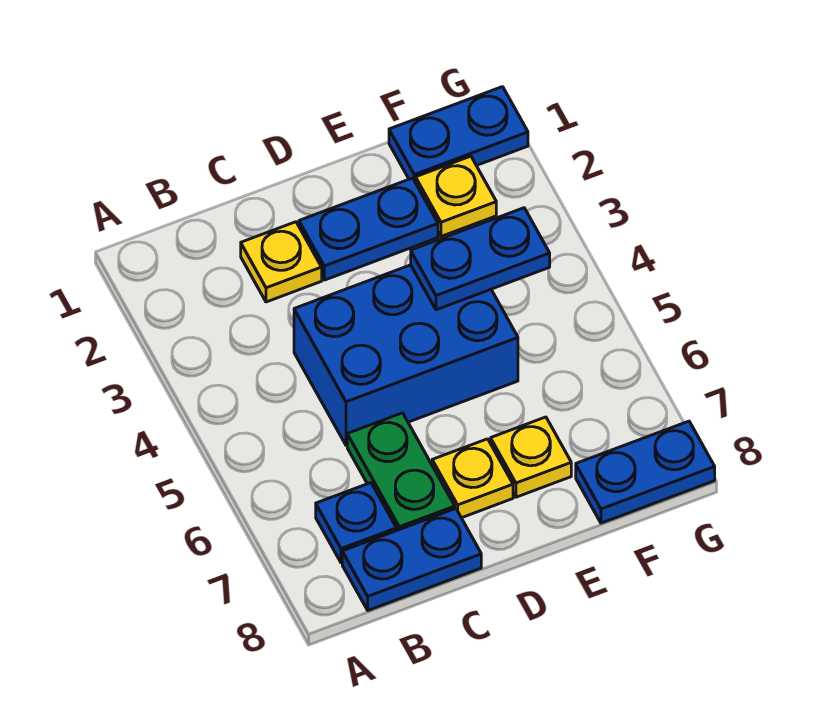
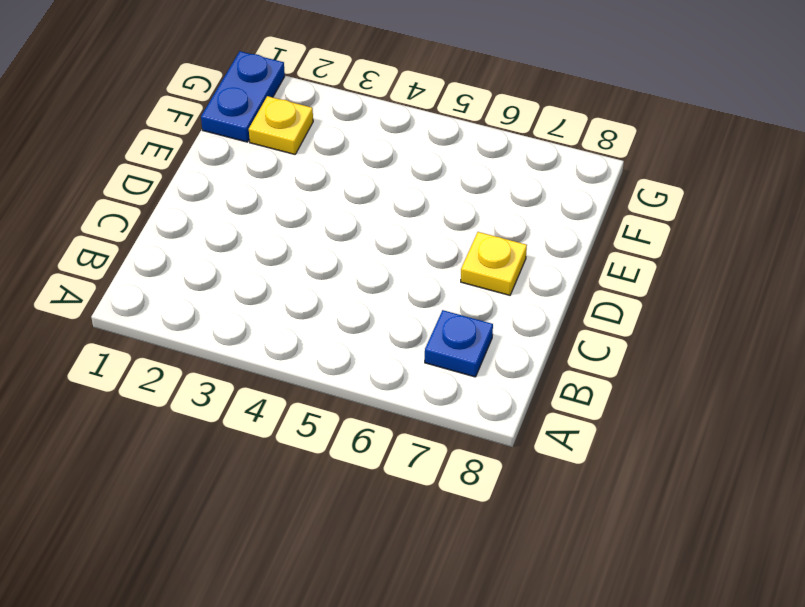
none -> blue plate B8:C8 level 1
none -> yellow plate C2 level 1
none -> blue brick C4:E5 level 1

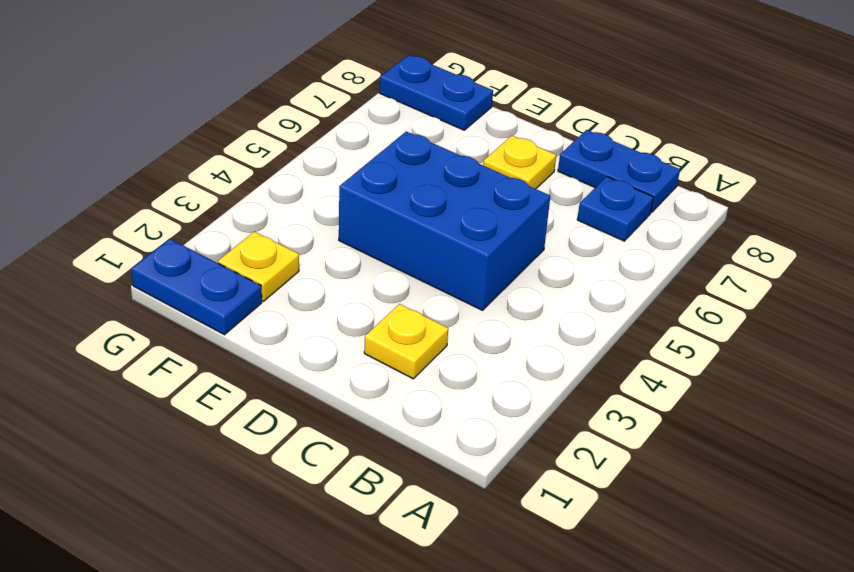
none -> green plate C6:C7 level 1
none -> blue plate D2:E2 level 1
none -> yellow plate E7 level 1

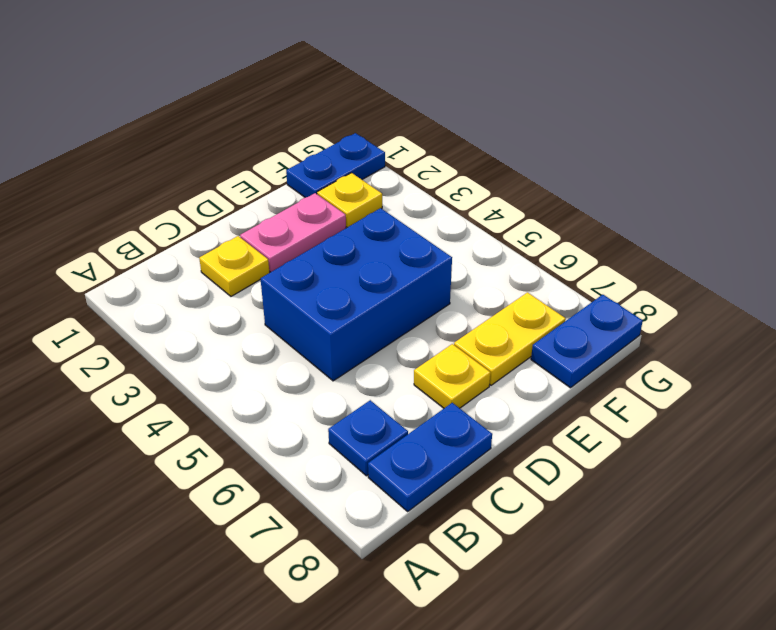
pink plate D2:E2 level 1 -> blue plate D2:E2 level 1
yellow plate E7:F7 level 1 -> yellow plate E7 level 1
none -> green plate C6:C7 level 1
none -> blue plate E4:F4 level 2

